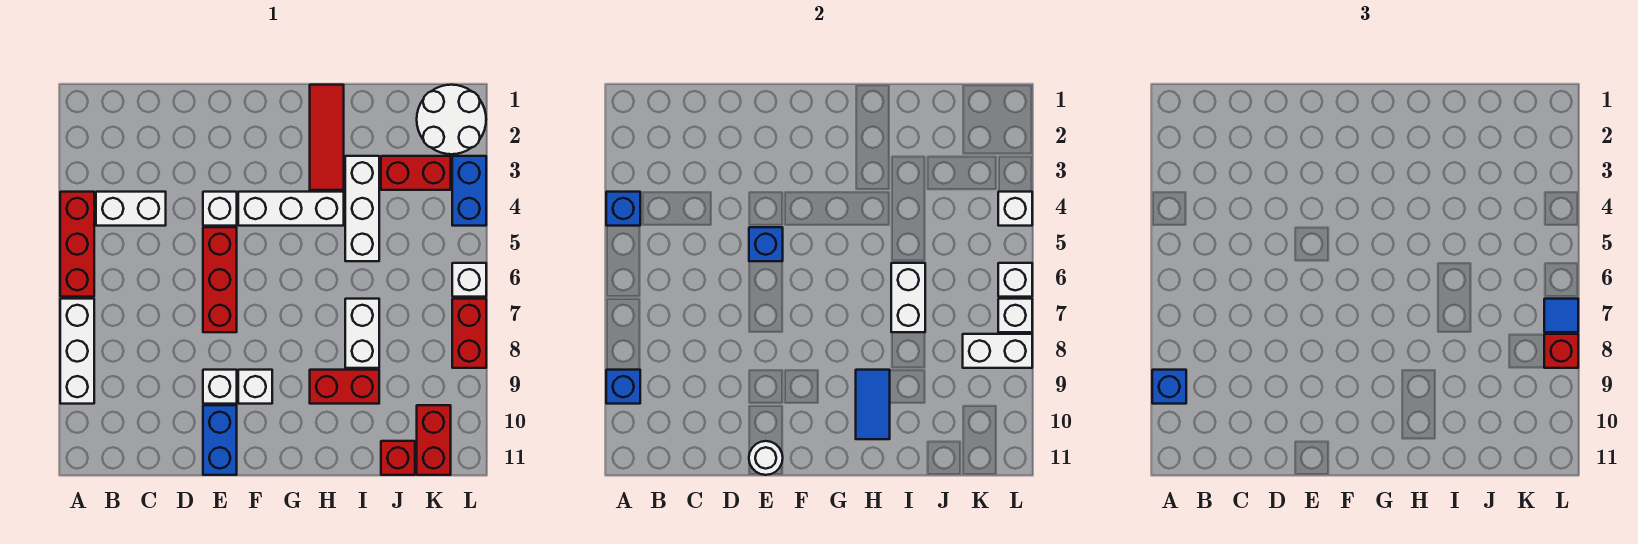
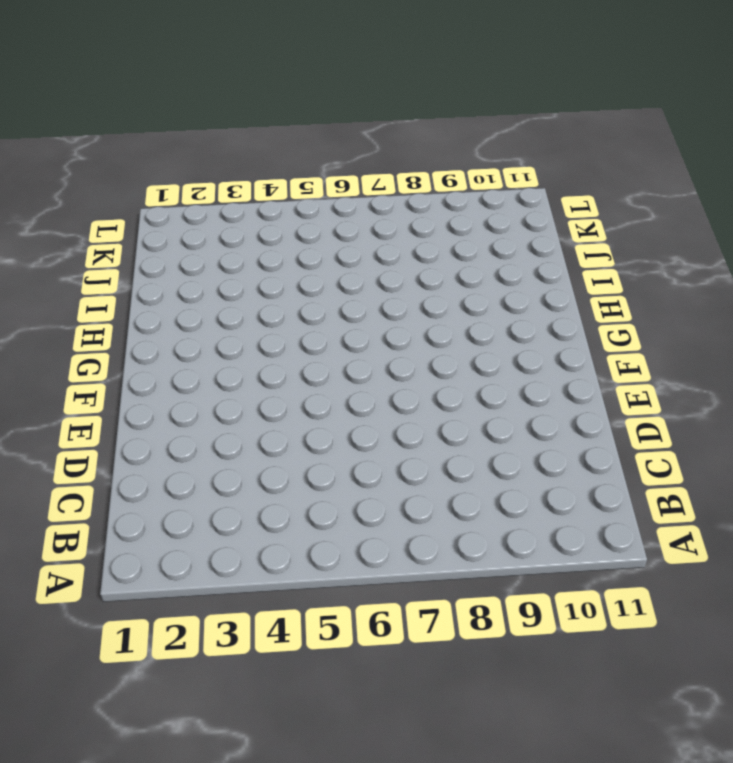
none -> red brick A4:A6 level 1
none -> white brick A7:A9 level 1
none -> white brick B4:C4 level 1
none -> white brick E4 level 1

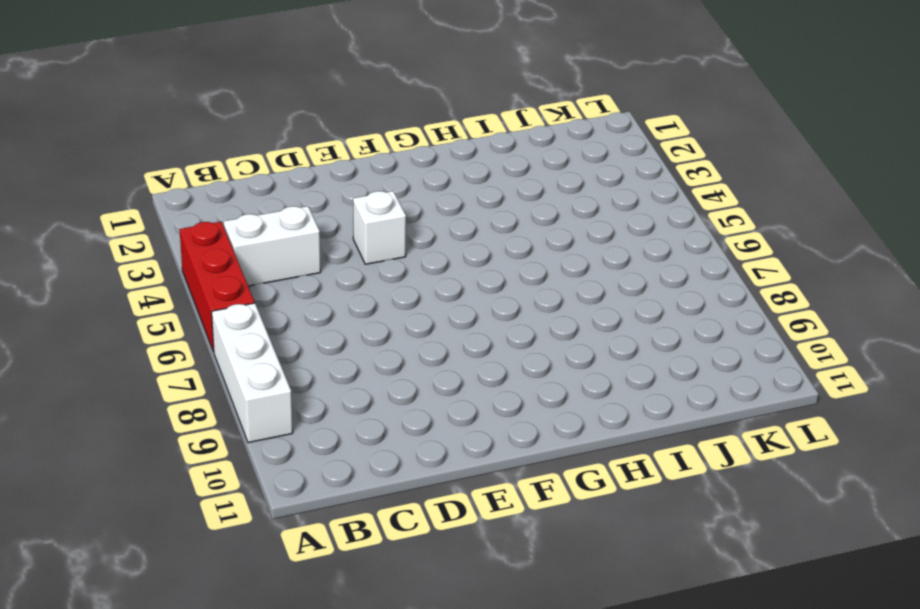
none -> red brick E5:E7 level 1
none -> white brick E9 level 1
none -> blue brick E10:E11 level 1
none -> white brick F4:H4 level 1

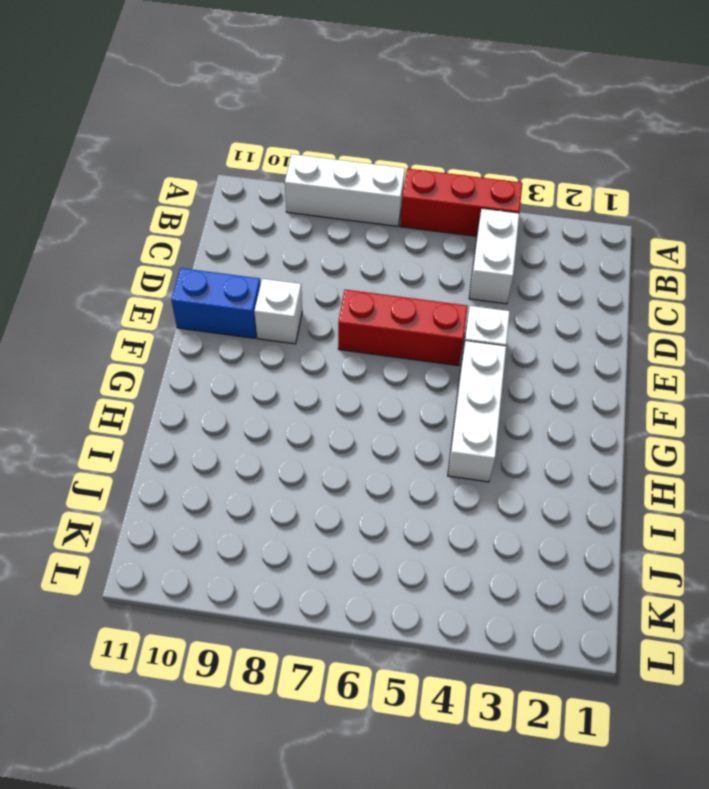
none -> white brick F9 level 1
none -> red tile H1:H3 level 1
none -> red brick H9:I9 level 1
none -> white brick I3:I5 level 1

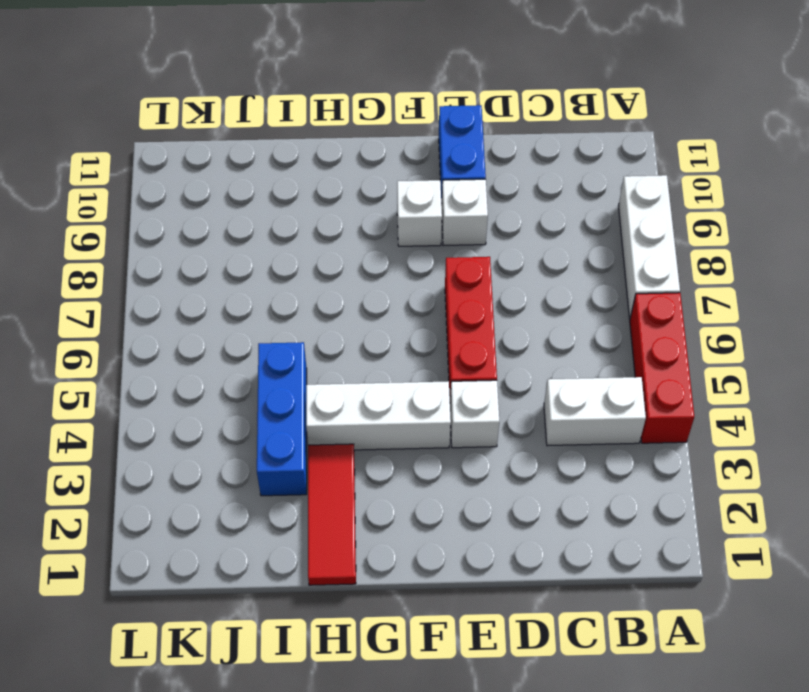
blue brick I3:I5 level 1 -> white brick I3:I5 level 1
none -> red brick H9:I9 level 1
none -> white brick I7:I8 level 1
none -> red brick J3:K3 level 1
none -> red brick J11 level 1

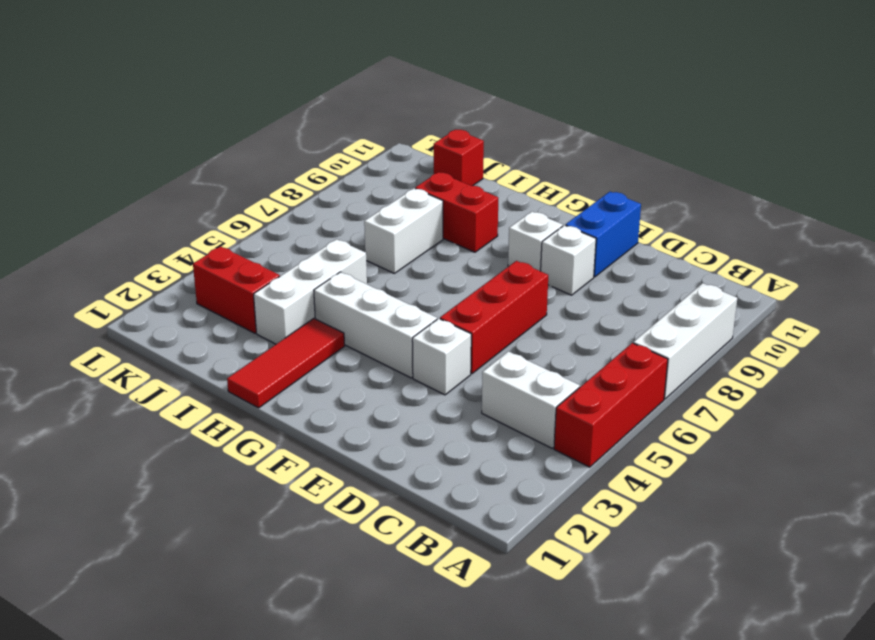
none -> white round brick K1:L2 level 1
none -> red brick K10:K11 level 1
none -> blue brick L3:L4 level 1
none -> white brick L6 level 1

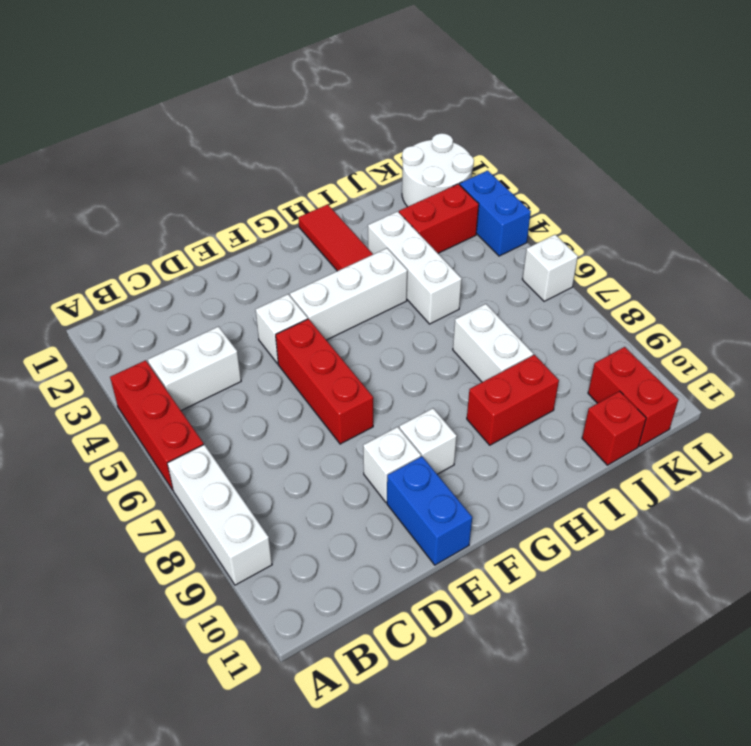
none -> red brick L7:L8 level 1
none -> blue brick A4 level 2
none -> blue brick A9 level 2
none -> blue brick E5 level 2

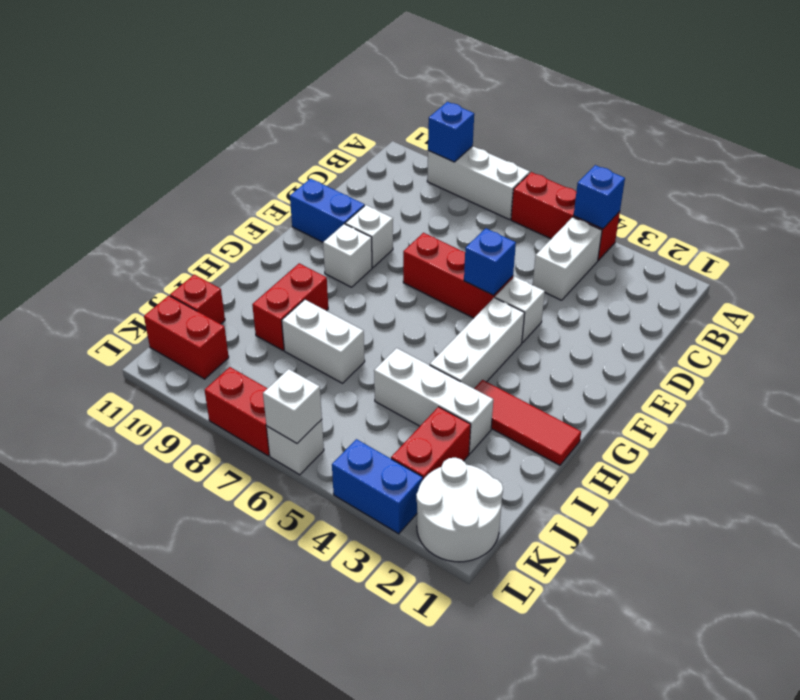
none -> white round brick E11 level 2
none -> blue tile H9:H10 level 2
none -> white brick I6:I7 level 2
none -> white brick K8:L8 level 2

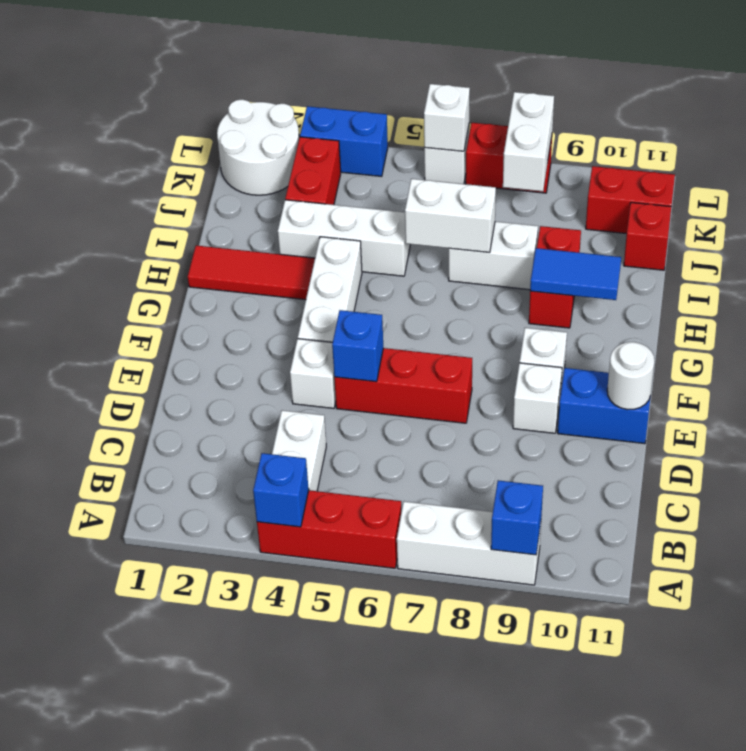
none -> white brick L4 level 2
none -> white brick L7 level 2
none -> blue brick A9 level 3
none -> blue tile L7 level 3

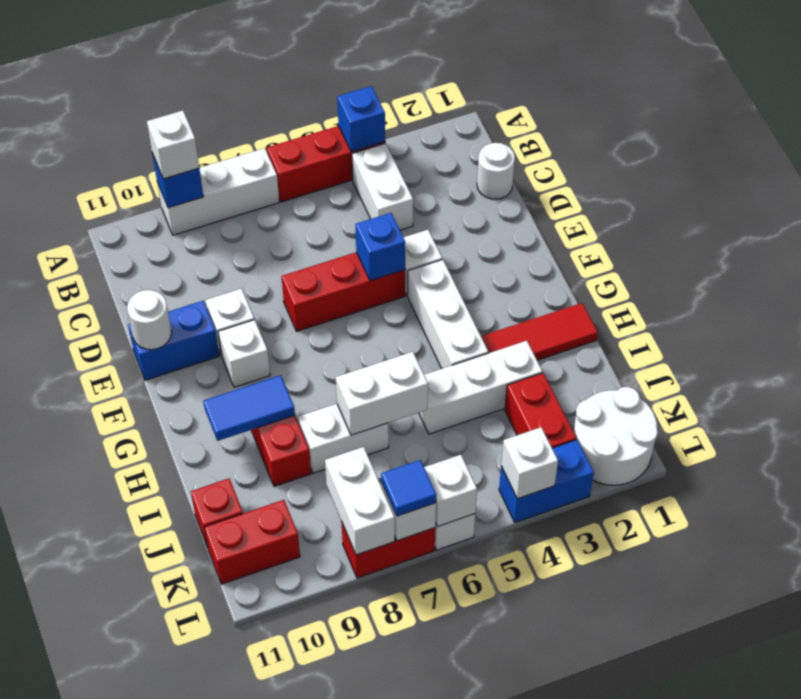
white brick A9 level 3 -> blue brick A9 level 3
white round brick C1 level 1 -> none
none -> red brick L8 level 3

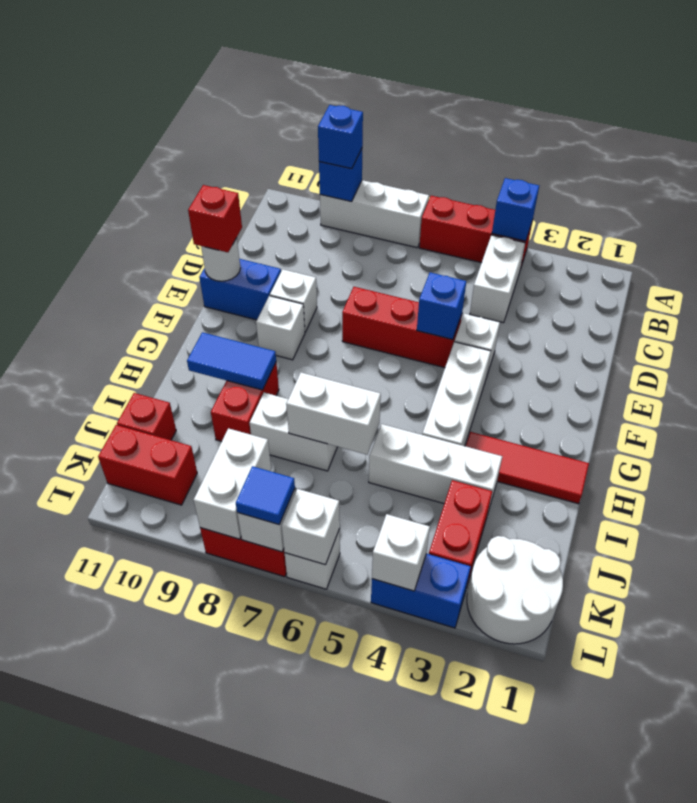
red brick E11 level 3 -> red brick L8 level 3

